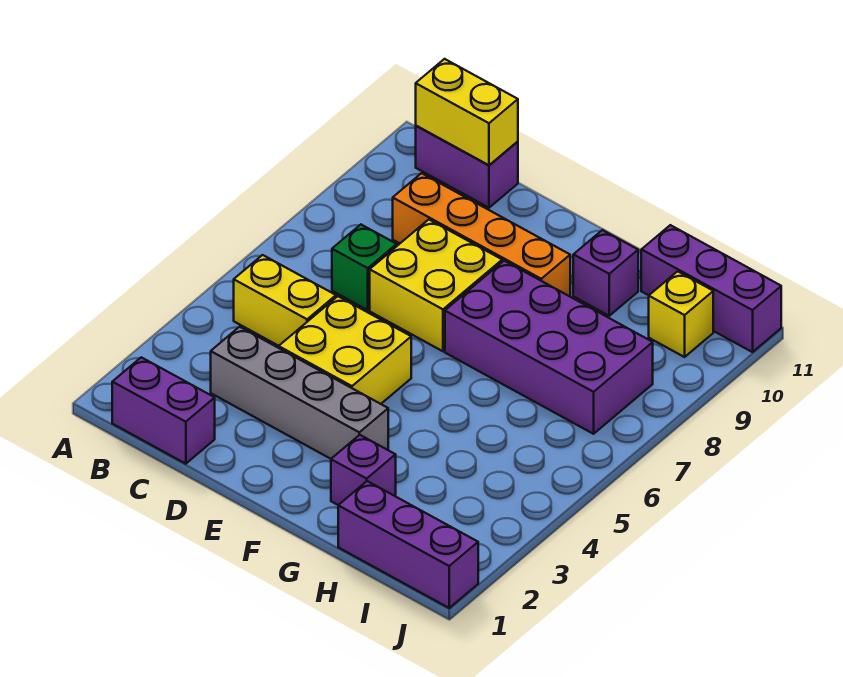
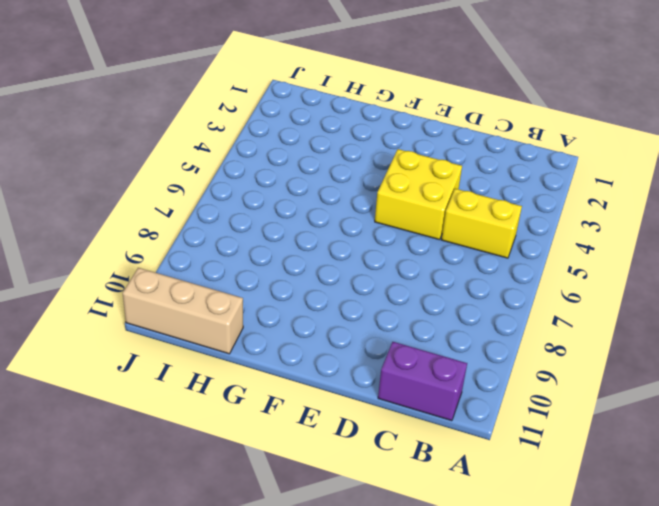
tan brick H11:J11 level 1 -> purple brick H11:J11 level 1
none -> purple brick B1:C1 level 1
none -> grey brick C3:F3 level 1
none -> green brick C7 level 1

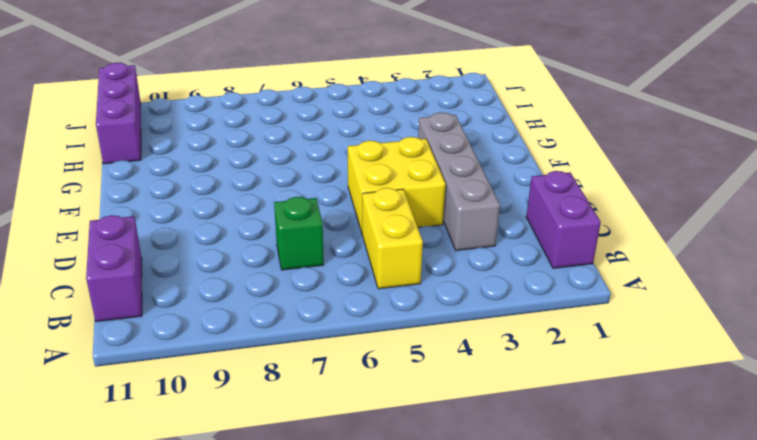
none -> orange brick C9:F9 level 1
none -> yellow brick D7:E8 level 1
none -> purple brick F7:I8 level 1

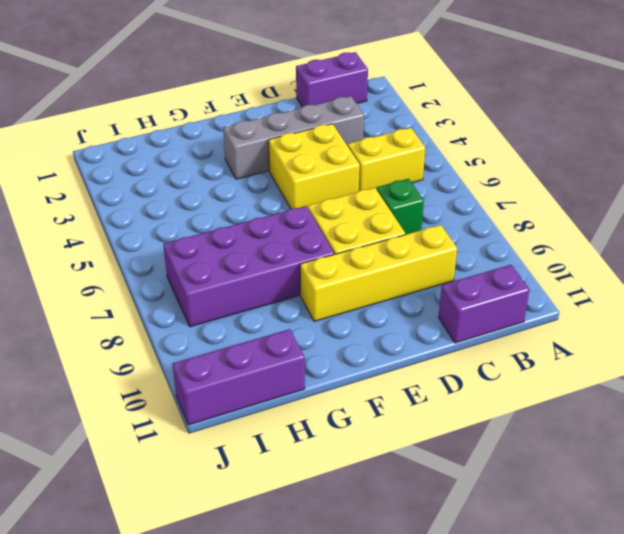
yellow brick C9:F9 level 1 -> orange brick C9:F9 level 1
none -> purple brick G2 level 1
none -> purple brick G10 level 1
none -> purple brick H1:J1 level 1

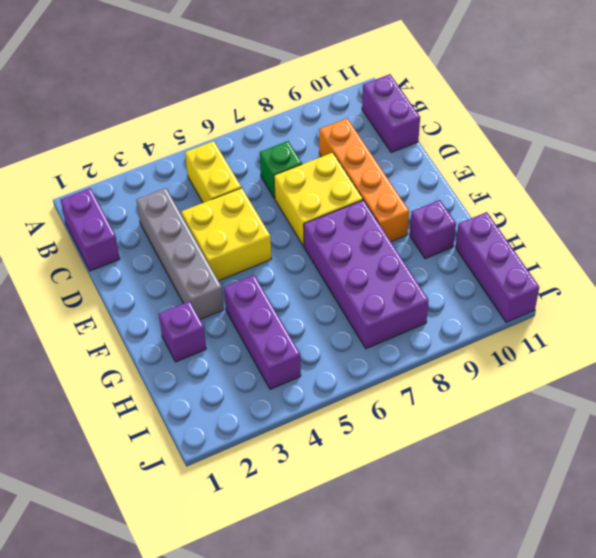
purple brick G4:I4 level 1 -> purple brick H1:J1 level 1
none -> yellow brick I10 level 1
none -> yellow brick B11:C11 level 2

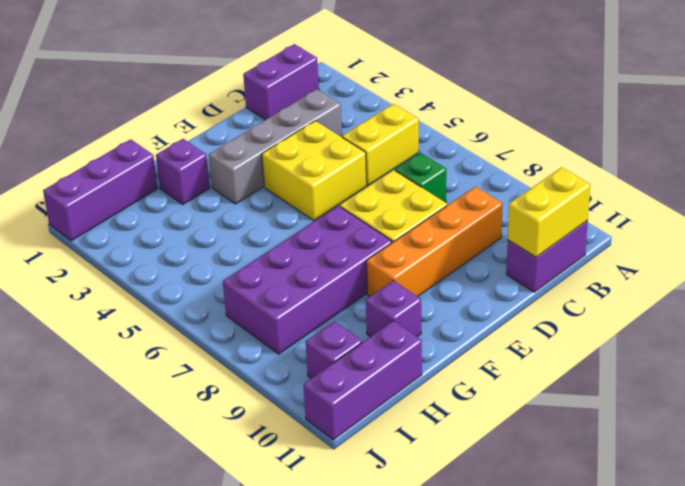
purple brick I10 level 1 -> yellow brick I10 level 1

